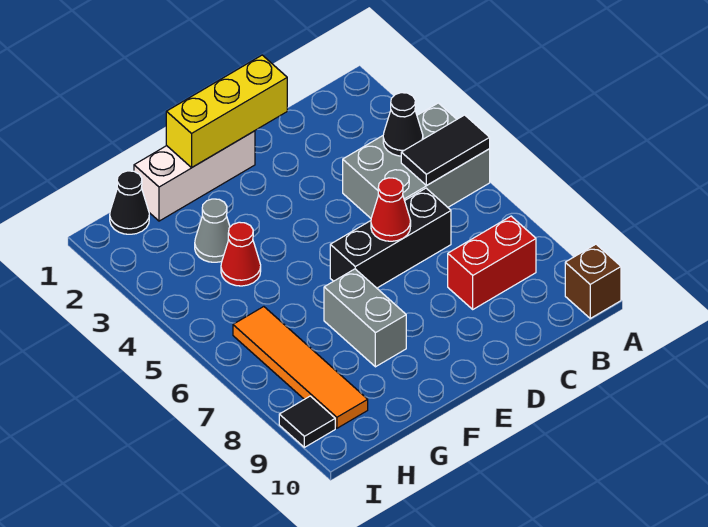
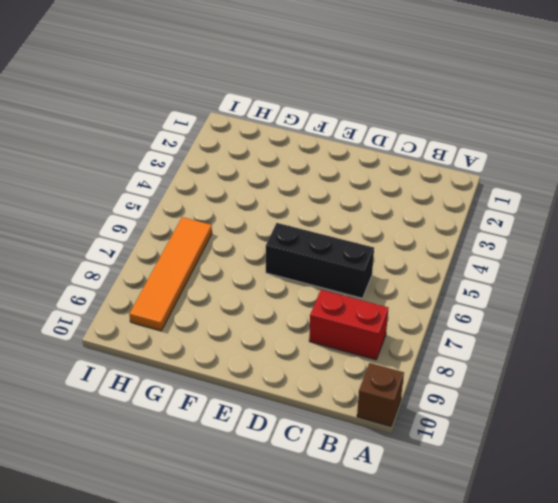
none -> grey brick A4:C5 level 1
none -> white brick E1:G1 level 1
none -> grey brick F7:F8 level 1

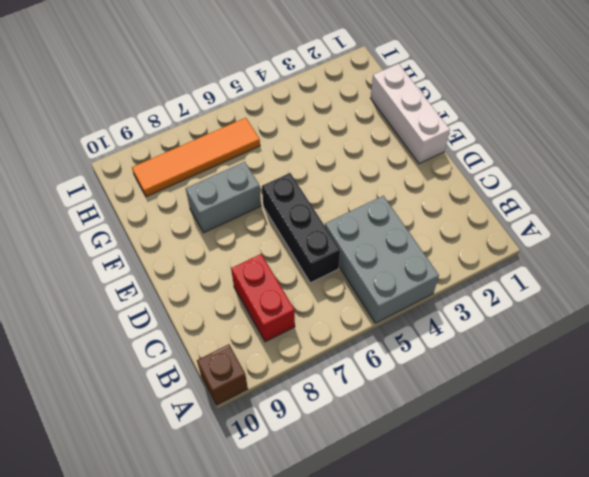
none -> grey cone G3 level 1
none -> red cone G4 level 1
none -> black cone H1 level 1

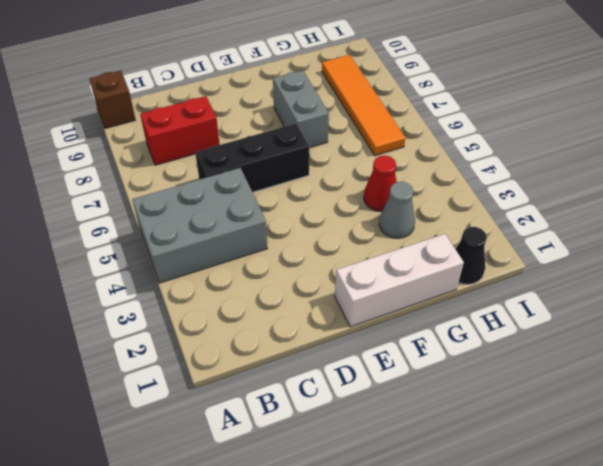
none -> black tile I9 level 1
none -> black tile A5:B5 level 2
none -> black cone B4 level 2

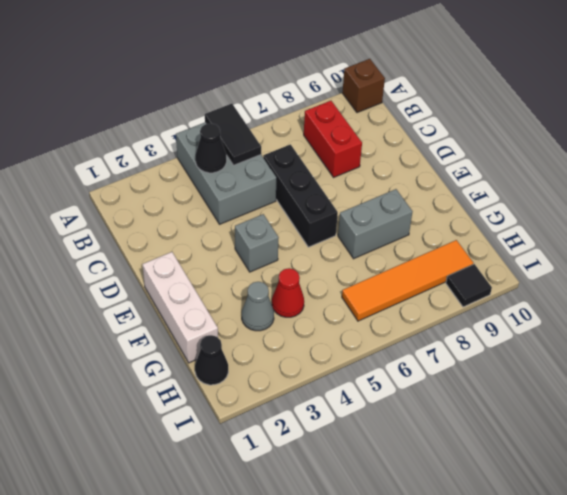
grey brick E4 level 1 -> none
none -> yellow brick D1:F1 level 2
none -> red cone D6 level 2

